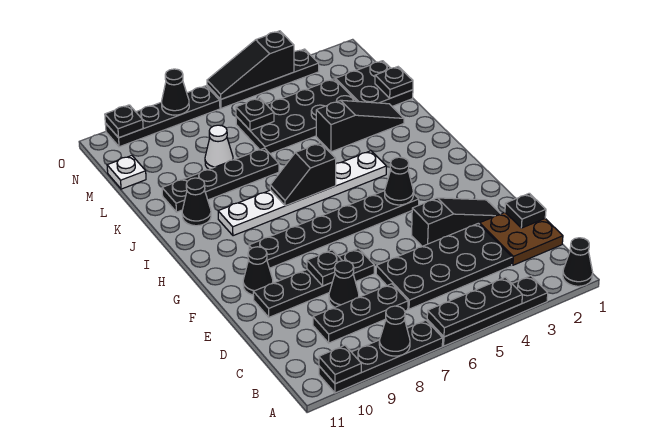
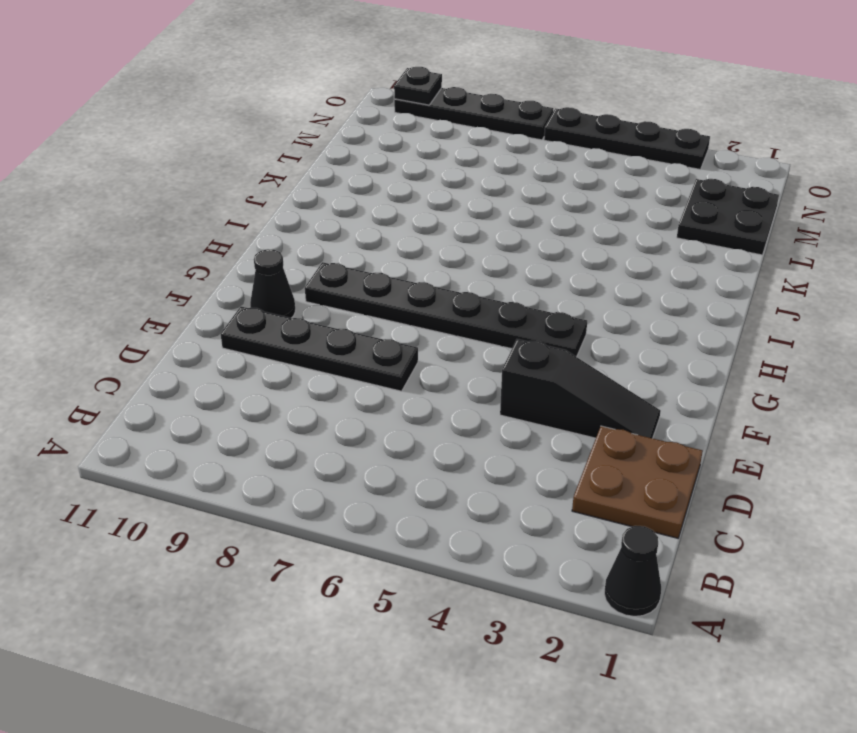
none -> black plate A3:A6 level 1
none -> black plate A7:A10 level 1
none -> black plate C3:D6 level 1
none -> black plate C7:C9 level 1

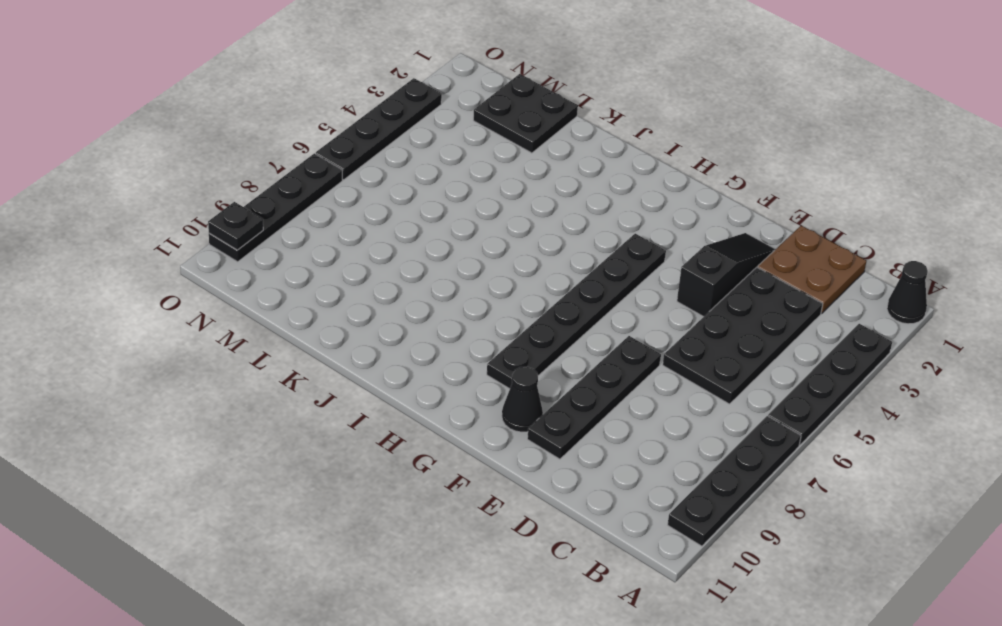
none -> black plate C7:C9 level 1
none -> black cone D8 level 1
none -> white plate I4:I9 level 1
none -> black cone J10 level 1

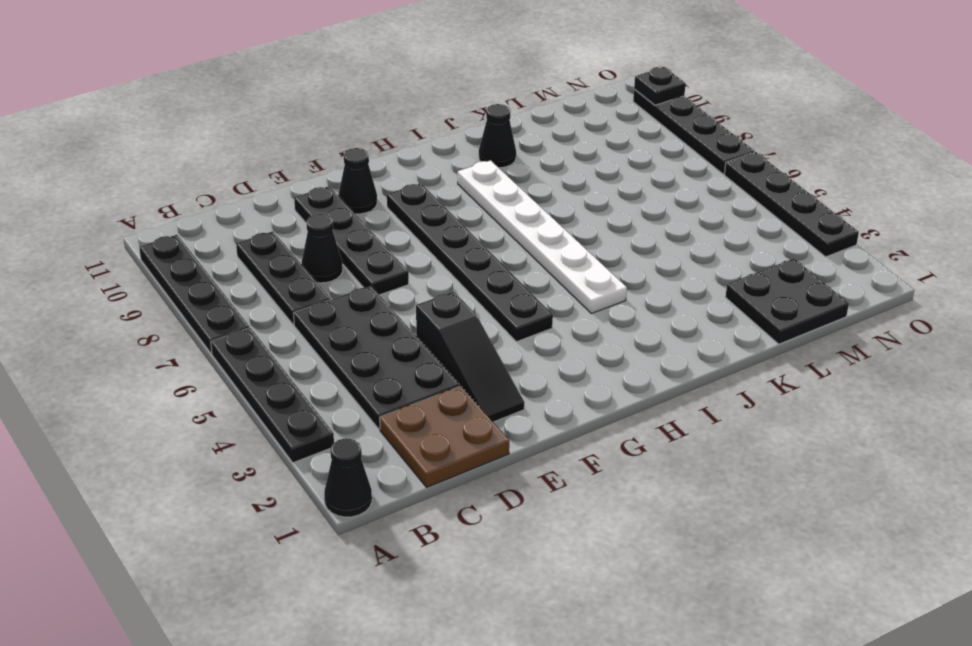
none -> black slope K2:K4 level 1 top 4
none -> black plate K7:K10 level 1
none -> black plate L3:M6 level 1
none -> white cone L8 level 1

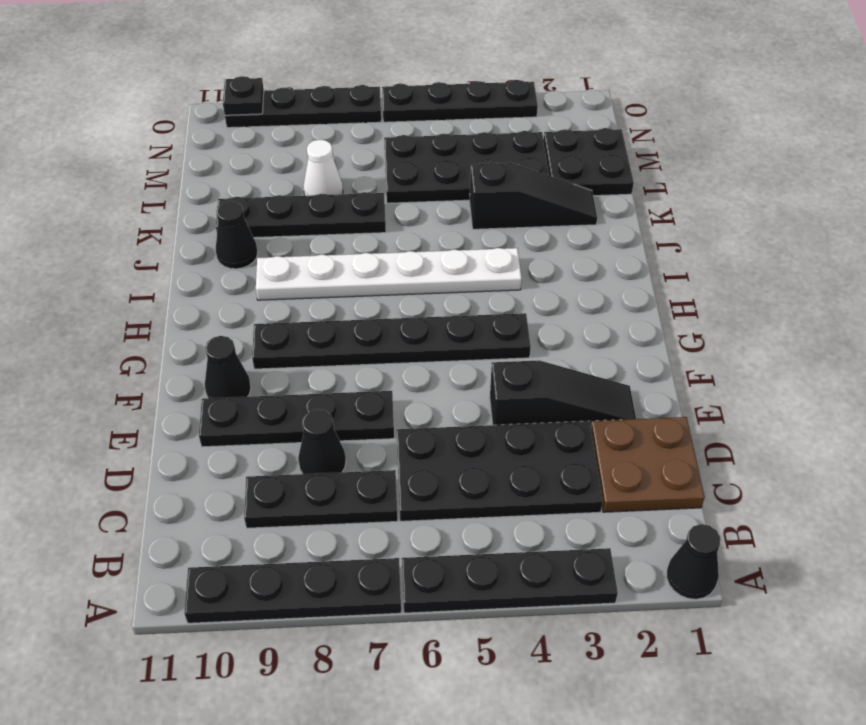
none -> white plate M11 level 1
none -> black plate A4:A6 level 2
none -> black cone A8 level 2
none -> black plate A10 level 2

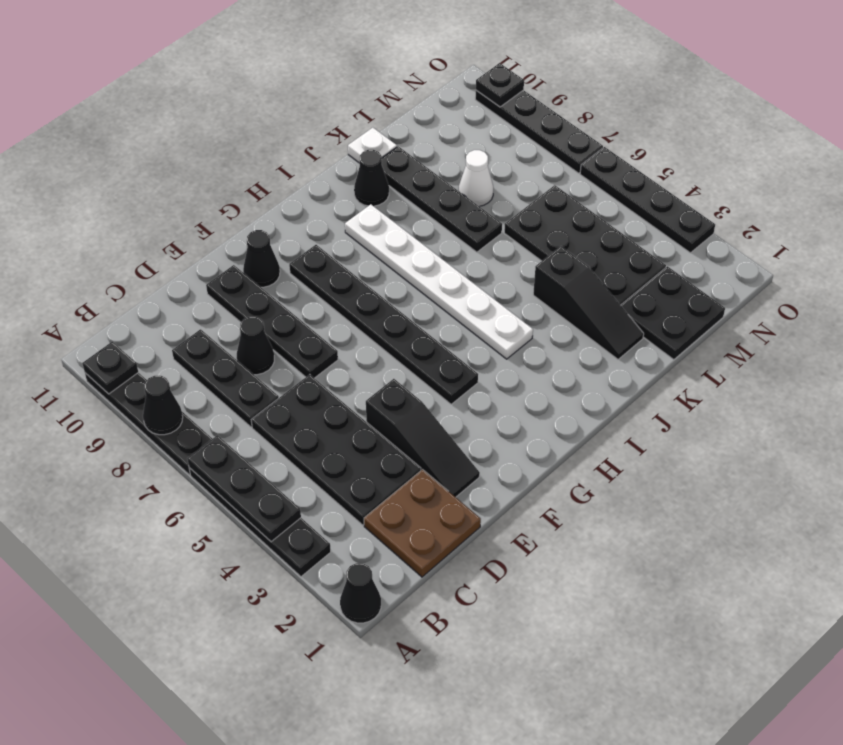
white plate K11 level 1 -> white plate M11 level 1
none -> black plate D1 level 2
none -> black plate E8 level 2
none -> black cone G4 level 2
none -> black slope I6:I7 level 2 top 6

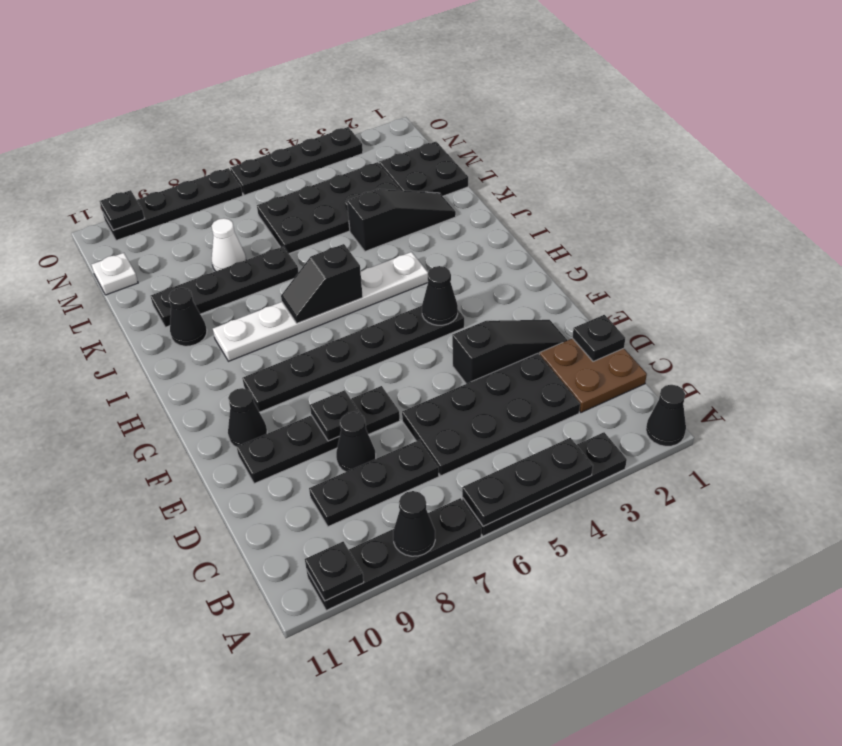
none -> black plate L1 level 2
none -> black plate M6 level 2
none -> black slope O4:O6 level 2 top 4
none -> black cone O8 level 2

